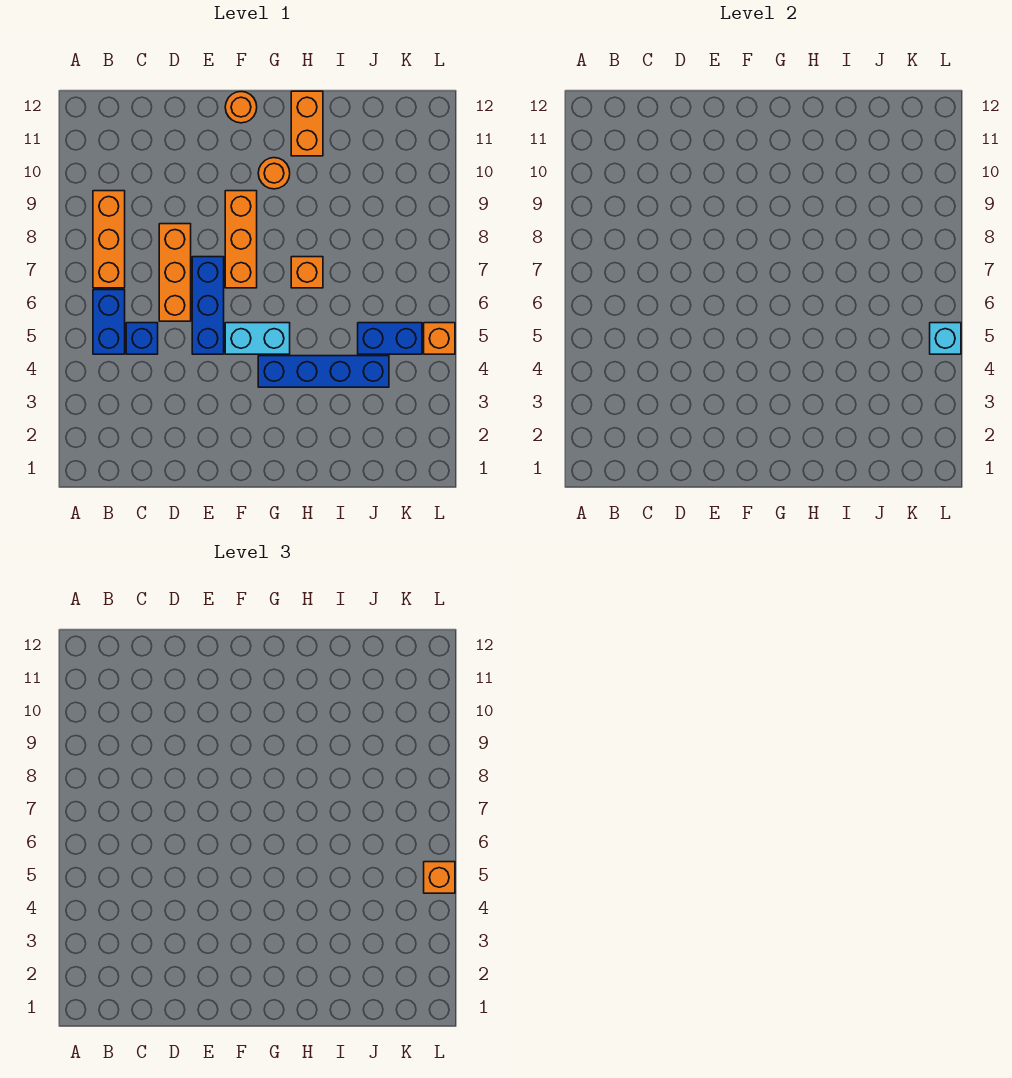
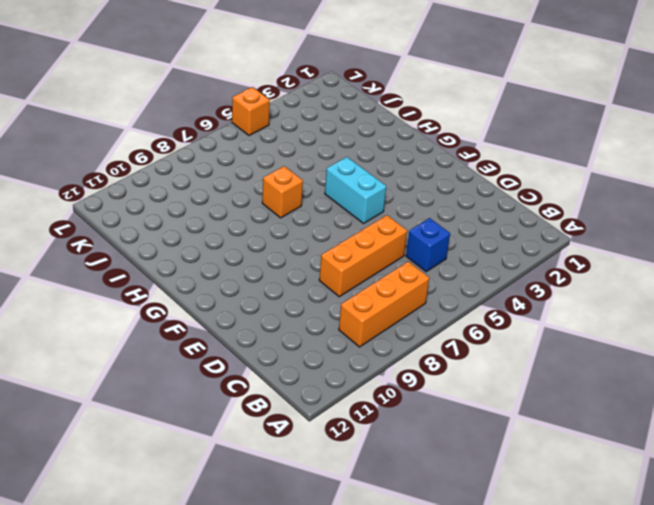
none -> blue brick B5:B6 level 1
none -> blue brick E5:E7 level 1
none -> orange brick F7:F9 level 1

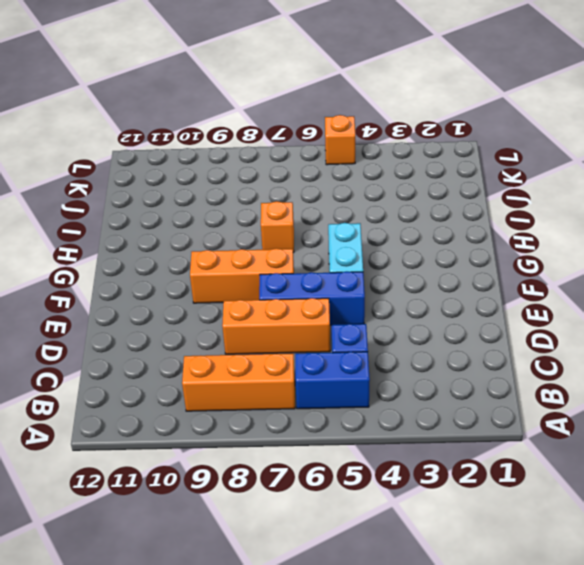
none -> orange round brick F12 level 1
none -> blue brick G4:J4 level 1
none -> orange round brick G10 level 1

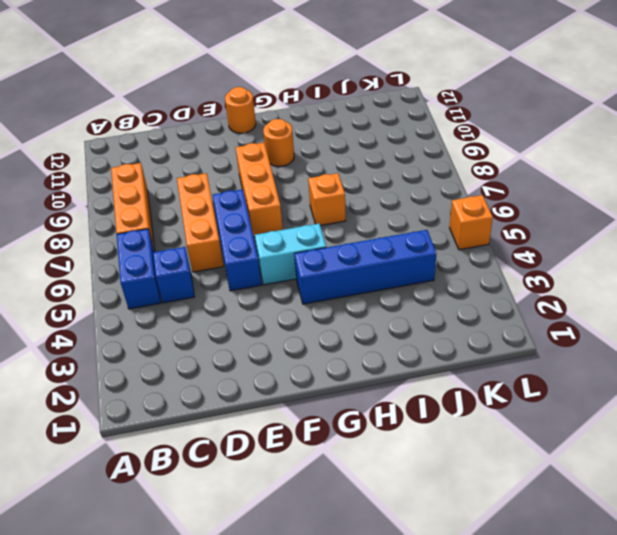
none -> orange brick H11:H12 level 1
none -> blue brick J5:K5 level 1
none -> cyan brick L5 level 2

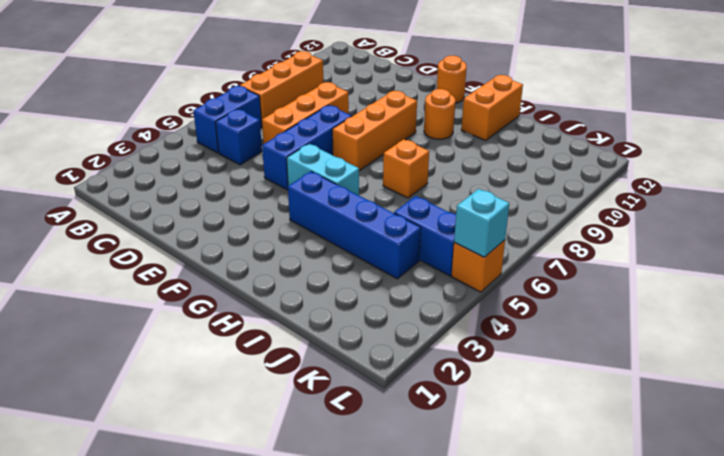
none -> orange brick L5 level 3

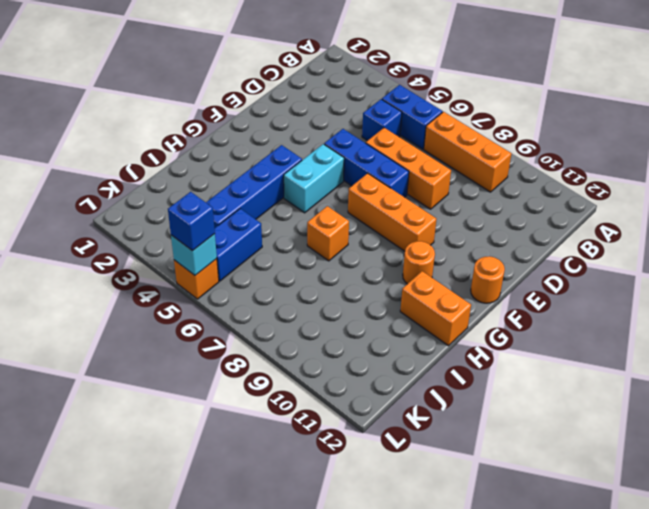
blue brick L5 level 3 -> orange brick L5 level 3

